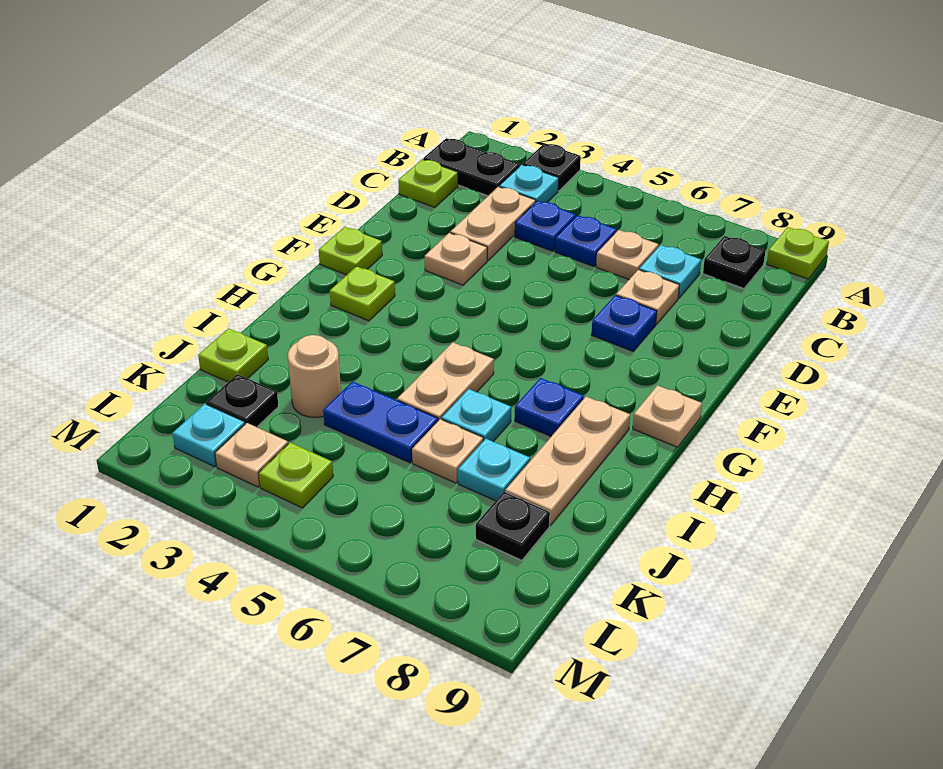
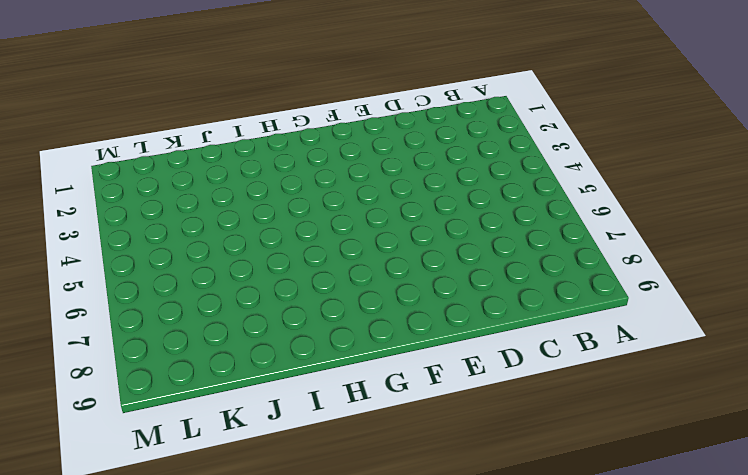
none -> black plate A3 level 1
none -> lime plate A9 level 1
none -> black plate B1:B2 level 1
none -> cyan plate B3 level 1

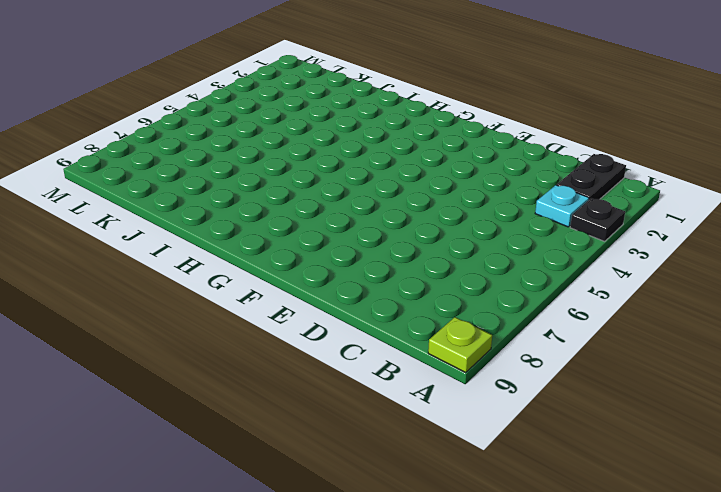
none -> black plate B8 level 1
none -> lime plate C1 level 1
none -> tan plate C3:D3 level 1
none -> blue plate C4 level 1

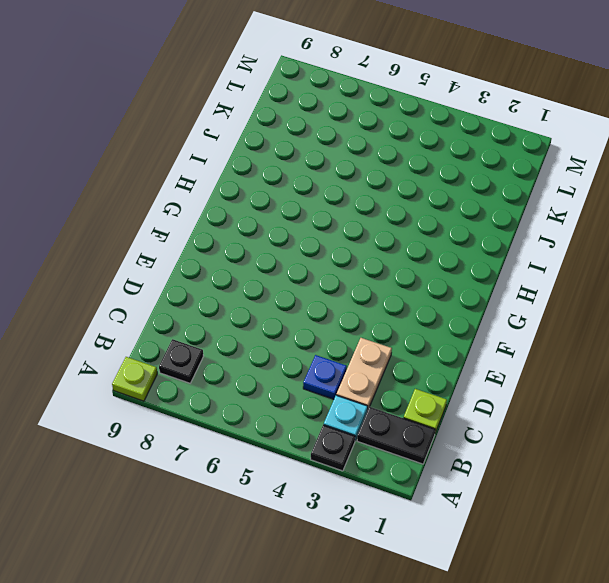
none -> blue plate C5 level 1
none -> tan plate C6 level 1
none -> cyan plate C7 level 1
none -> tan plate D7 level 1

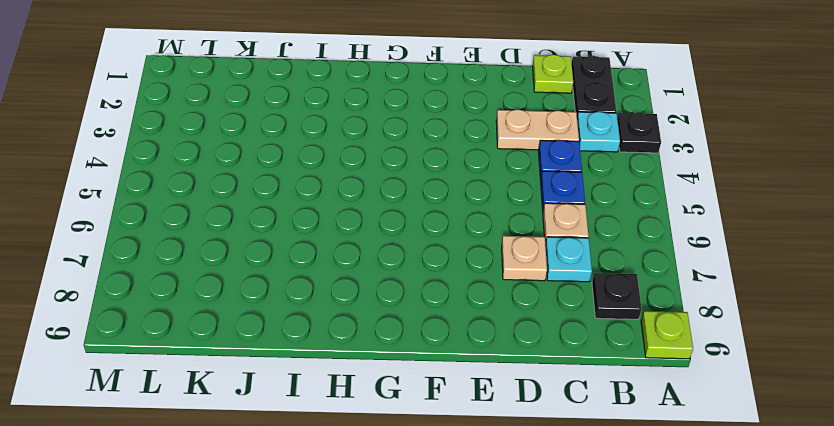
none -> tan plate E3 level 1
none -> blue plate E7 level 1
none -> lime plate F1 level 1
none -> lime plate G2 level 1

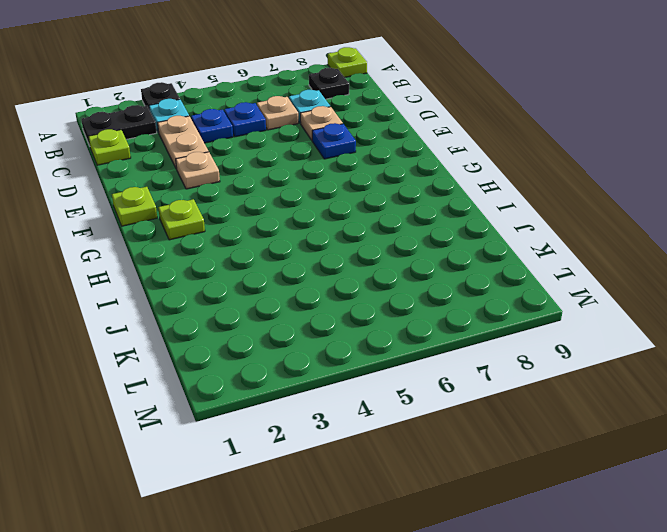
none -> tan plate G9 level 1
none -> tan plate H5:I5 level 1
none -> blue plate H7 level 1
none -> tan plate H8:J8 level 1

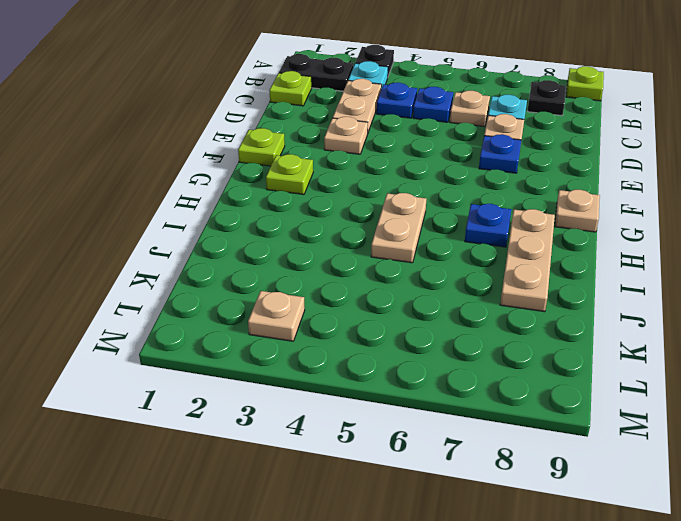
none -> cyan plate I6 level 1
none -> lime plate J1 level 1
none -> tan round brick J3 level 1
none -> blue plate J4:J5 level 1

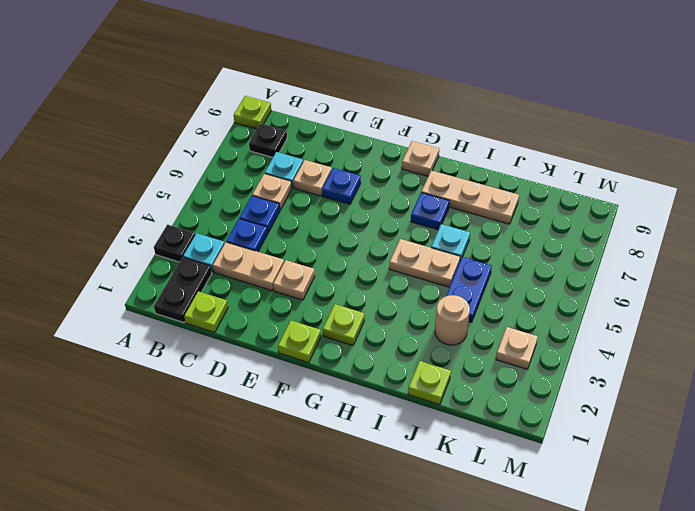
none -> tan plate J6 level 1
none -> cyan plate J7 level 1
none -> black plate K2 level 1
none -> black plate K8 level 1

